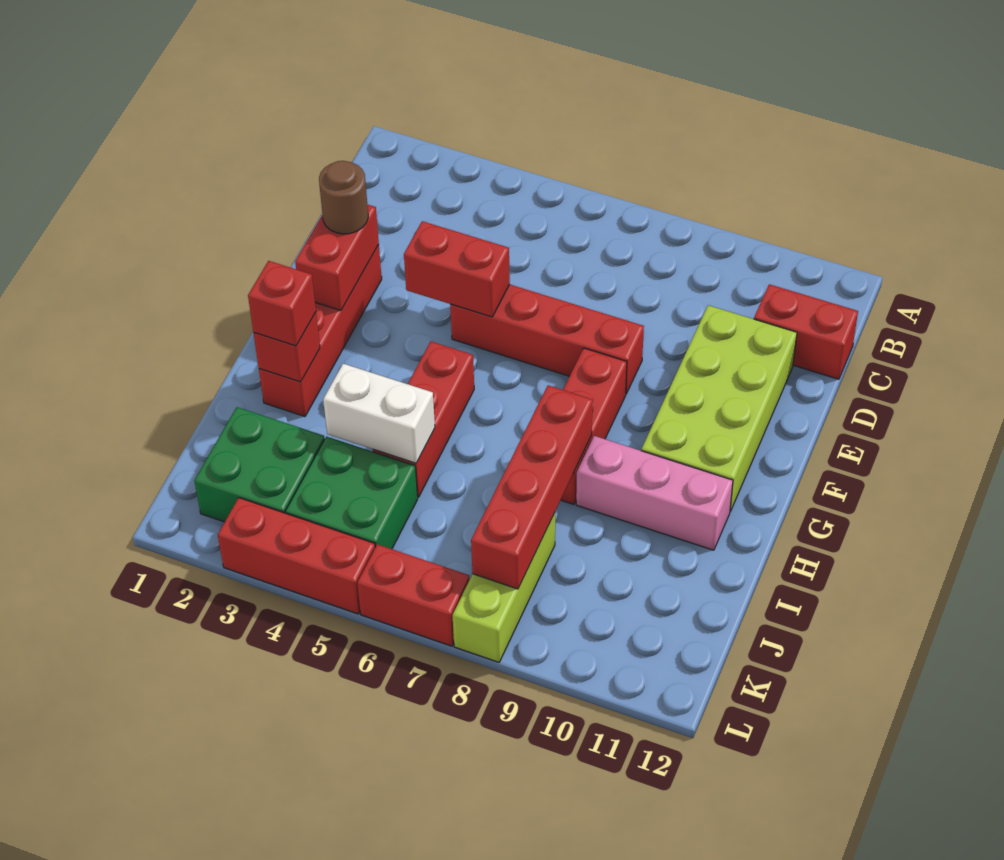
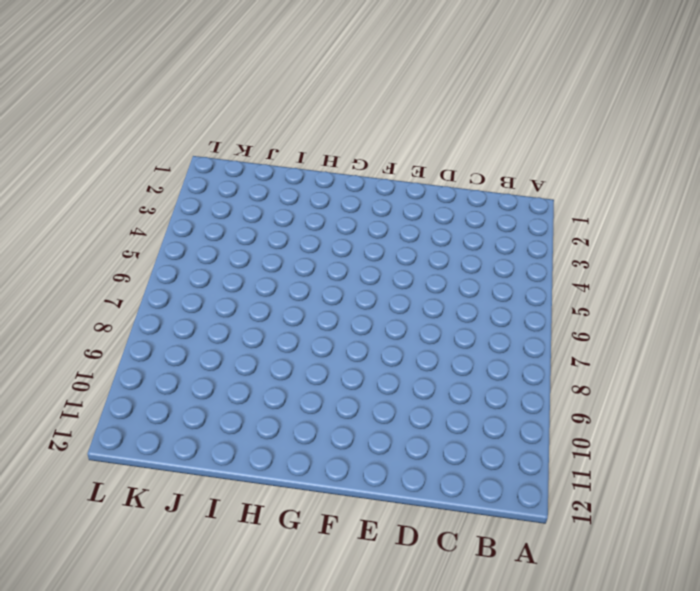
none -> red brick C11:C12 level 1
none -> lime brick D10:G11 level 1
none -> red brick E2:H2 level 1

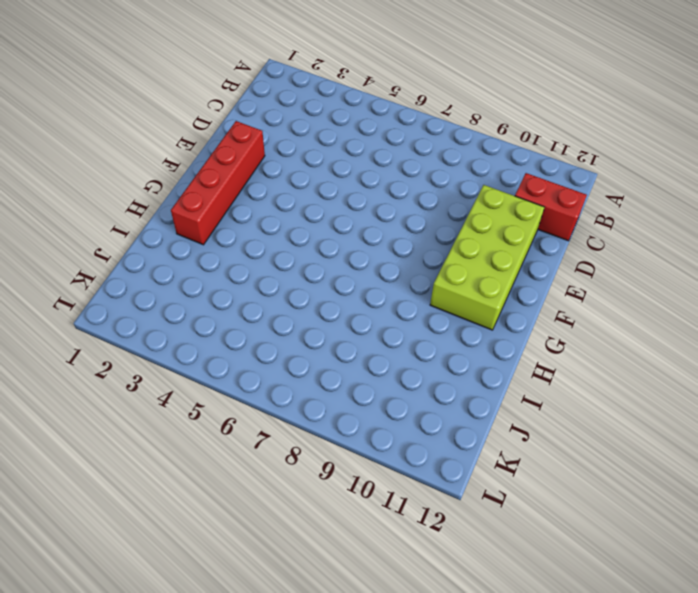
none -> red brick E5:E8 level 1
none -> red brick F8:H8 level 1
none -> red brick G5:I5 level 1

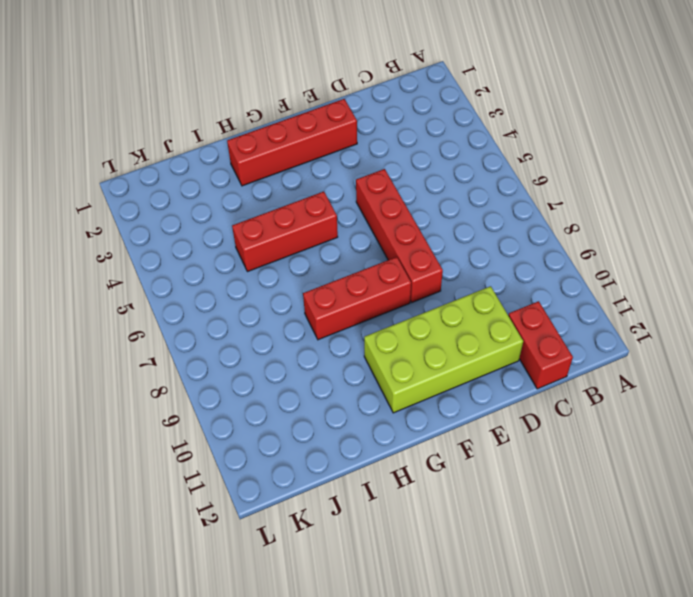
none -> pink brick H9:H11 level 1
none -> green brick J2:K3 level 1
none -> green brick J4:K5 level 1

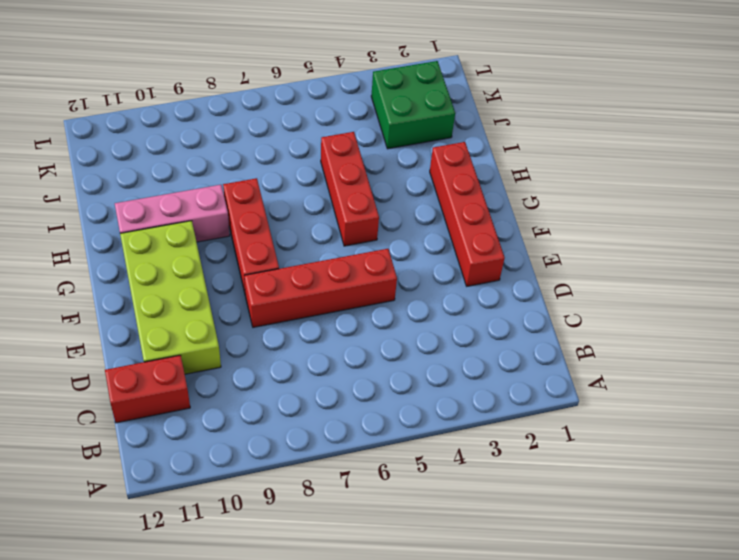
none -> green brick J4:K5 level 1
none -> lime brick J8:L8 level 1
none -> red brick L3:L5 level 1

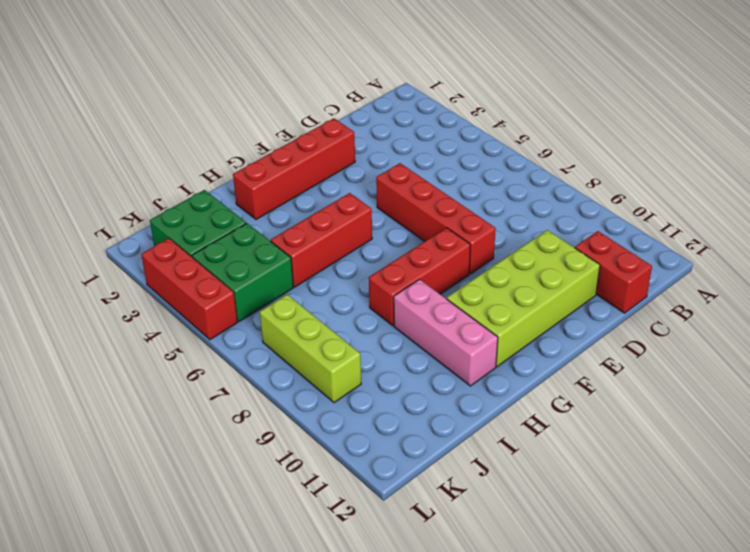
lime brick K7:K9 level 1 -> lime brick J8:L8 level 1
none -> red brick L6:L7 level 1
none -> red brick E2:F2 level 2
none -> red brick E4:E5 level 2

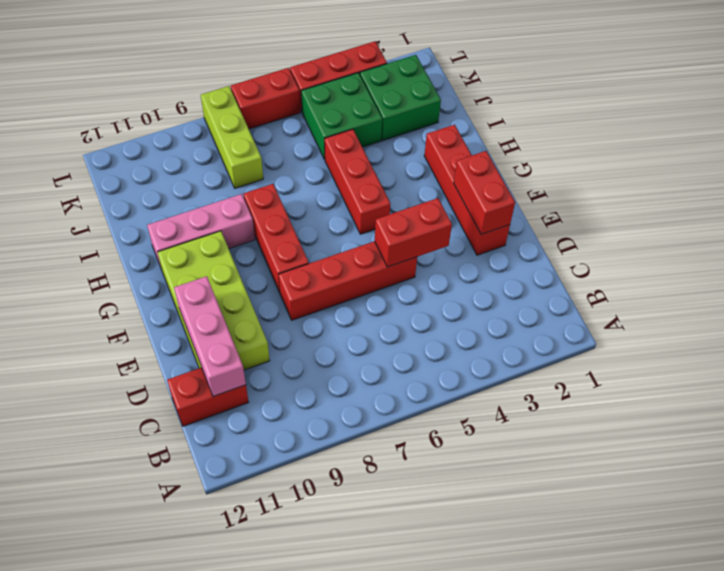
pink brick C11:E11 level 2 -> none
none -> red brick H2 level 2
none -> red brick H8:K8 level 2
none -> white brick I4:I5 level 2

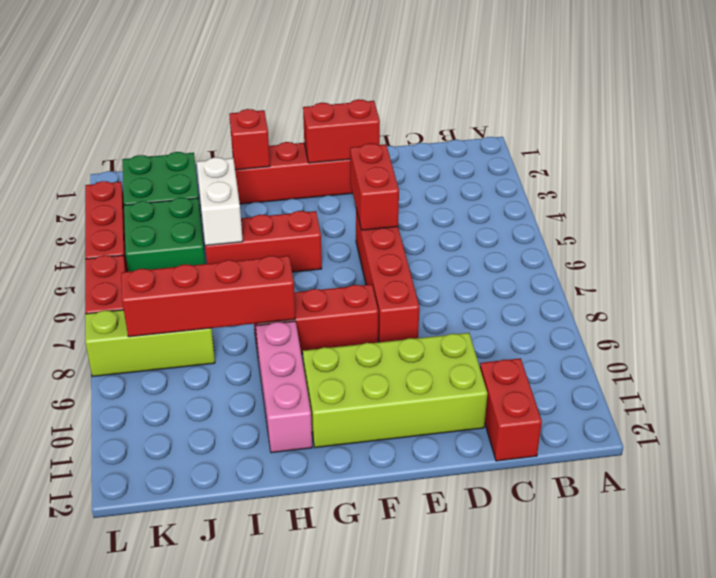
none -> brown round brick E2 level 3
none -> red brick H2 level 3

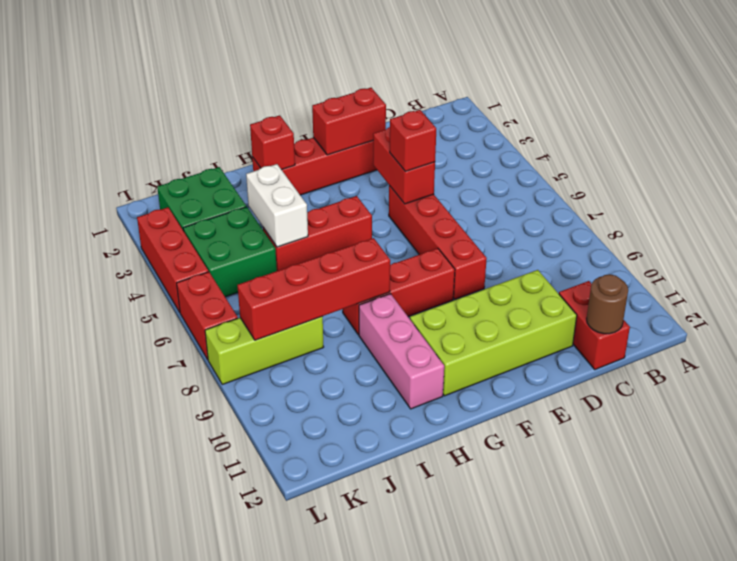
brown round brick C12 level 2 -> brown round brick E2 level 3
red brick E5 level 3 -> red brick H2 level 3

